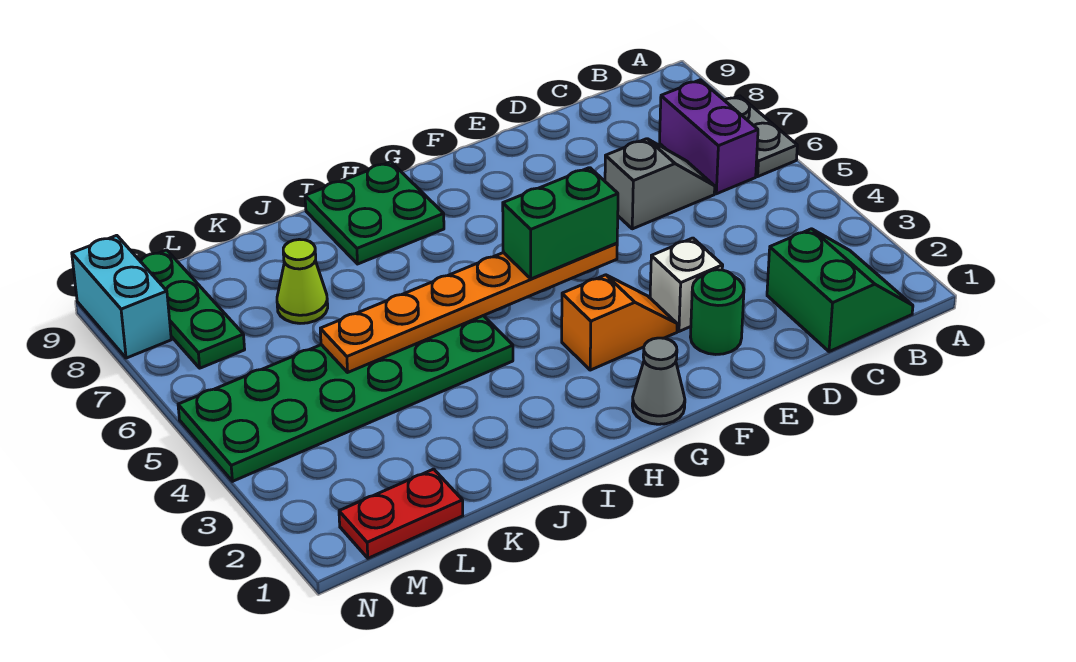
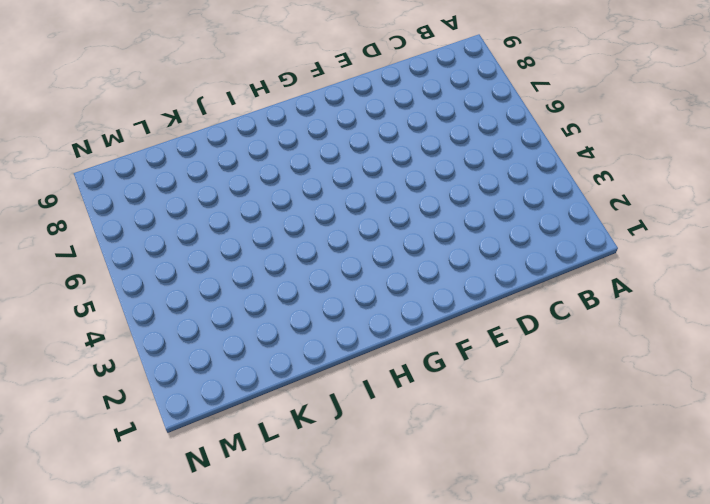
none -> grey plate A6:A7 level 1
none -> green slope B1:C2 level 1 top C
none -> purple brick B6:B7 level 1

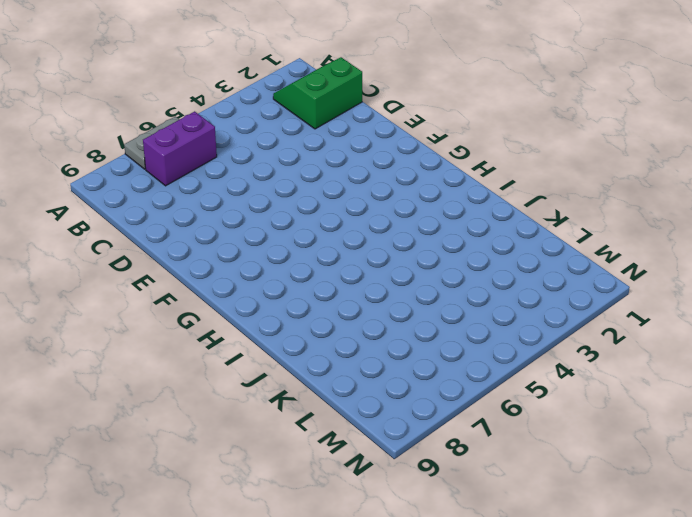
none -> grey slope C6:D6 level 1 top D
none -> green round brick E2 level 1
none -> white brick E3 level 1

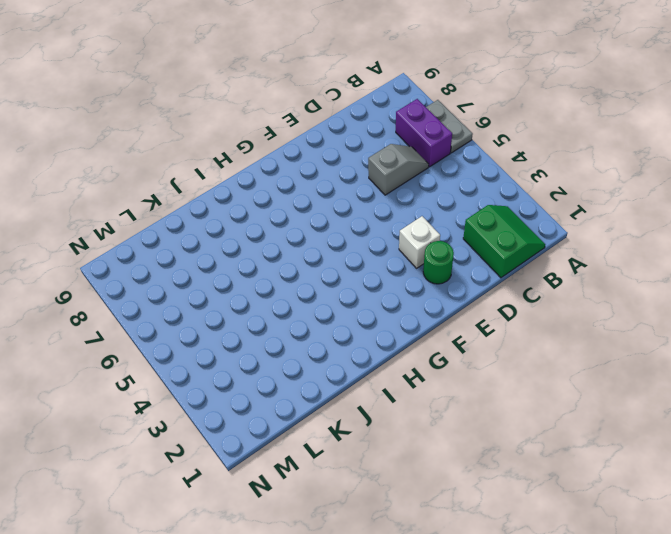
none -> orange slope F3:G3 level 1 top G
none -> grey cone G1 level 1
none -> green plate H8:I9 level 1

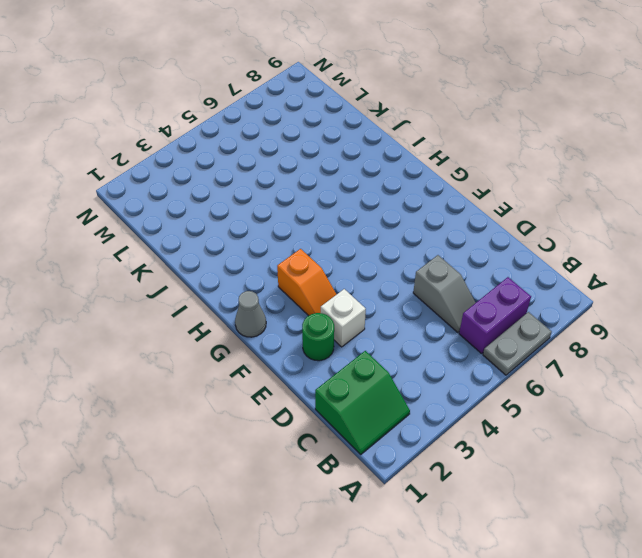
none -> green plate H8:I9 level 1
none -> green plate I4:N5 level 1
none -> lime cone K7 level 1

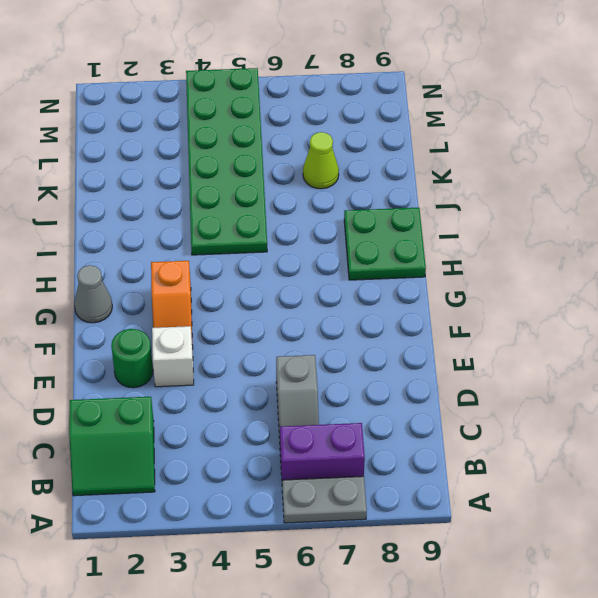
none -> red plate L1:M1 level 1
none -> green plate M7:M9 level 1
none -> cyan brick N8:N9 level 1

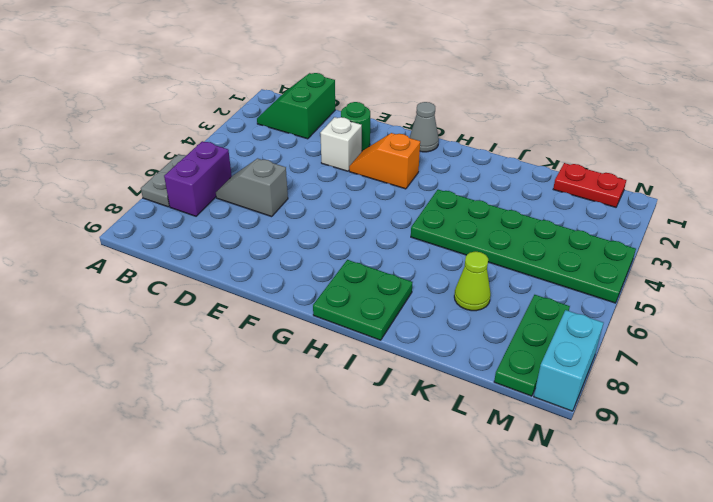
none -> orange plate F5:K5 level 2
none -> green brick F5:G5 level 3

